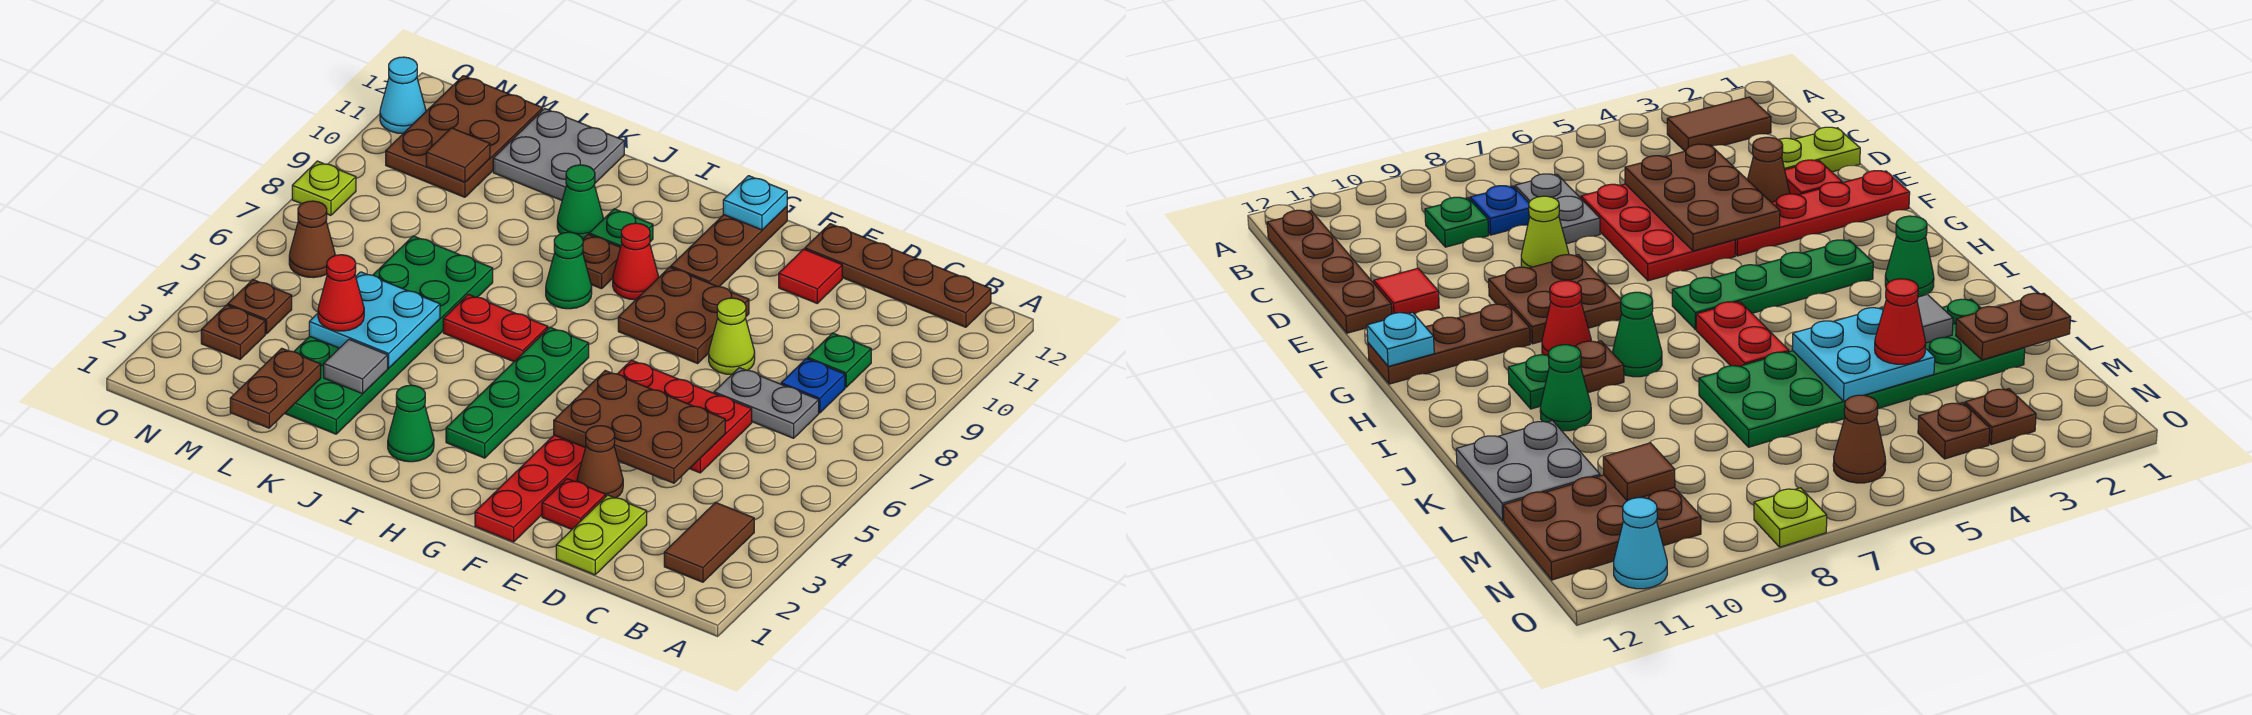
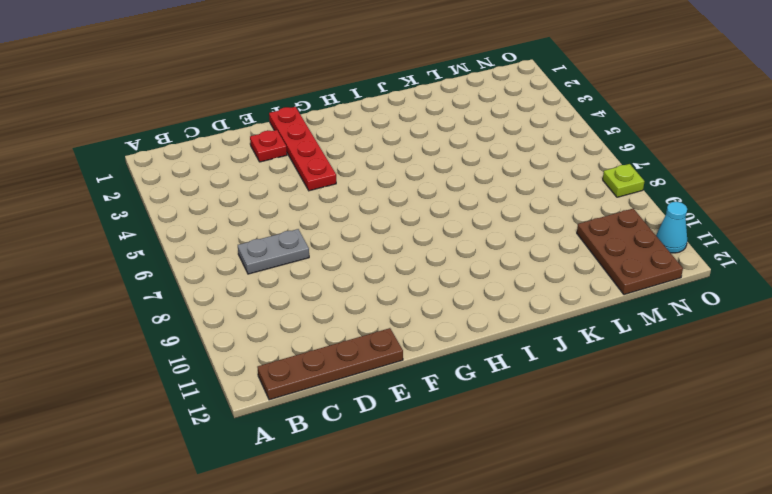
none -> brown tile B2:B3 level 1
none -> blue plate C8 level 1
none -> green plate C9 level 1
none -> lime plate D1:D2 level 1

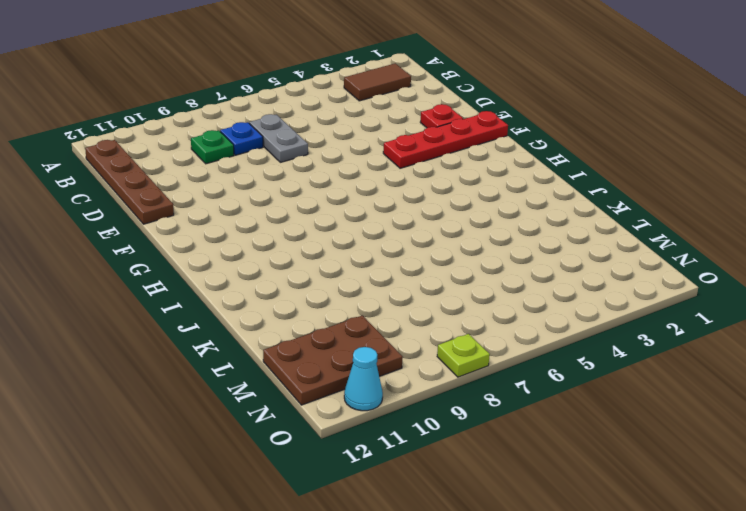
none -> lime plate D1:D2 level 1
none -> red plate D5:F6 level 1
none -> brown cone E3 level 1
none -> lime cone E8 level 1

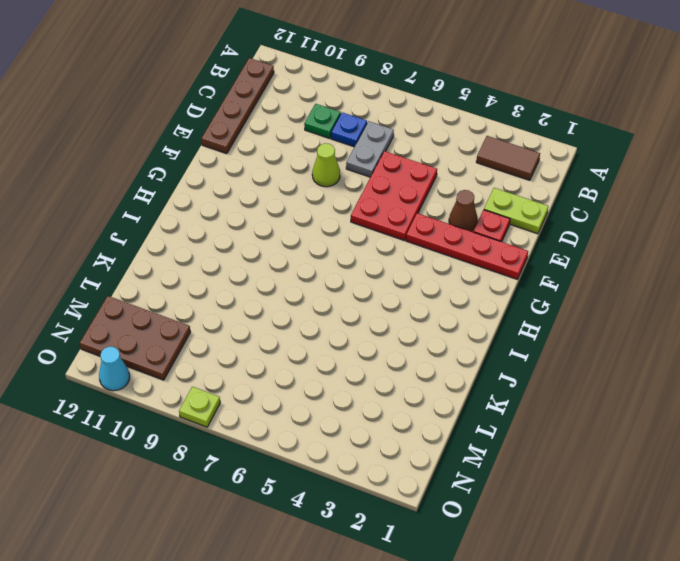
none -> red tile E11 level 1
none -> brown plate F8:G9 level 1
none -> brown plate G10:G12 level 1
none -> green plate H3:H6 level 1

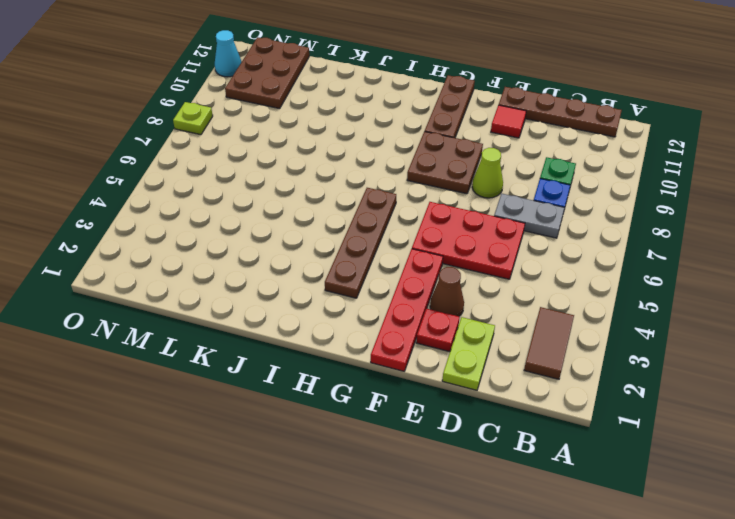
brown plate H3:H6 level 1 -> green plate H3:H6 level 1
none -> red cone H9 level 1
none -> green cone I2 level 1
none -> red plate I6:J6 level 1
none -> green cone I8 level 1

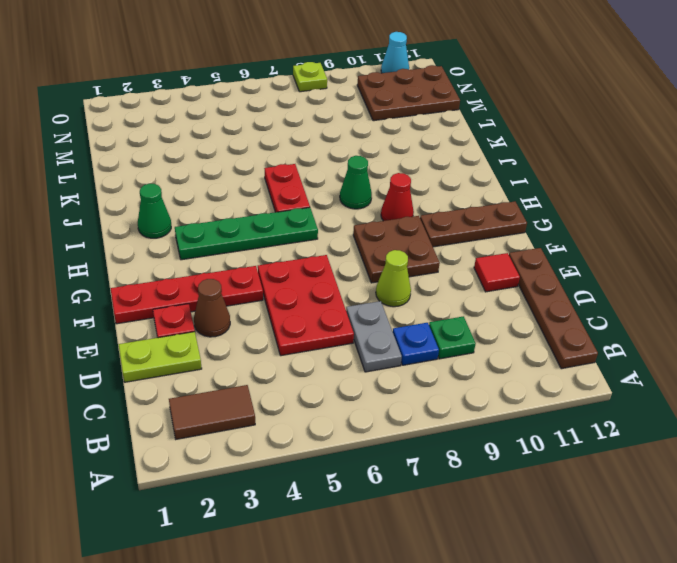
none -> brown plate I9 level 1
none -> green plate I10 level 1
none -> green cone J10 level 1
none -> green plate K2:L7 level 1

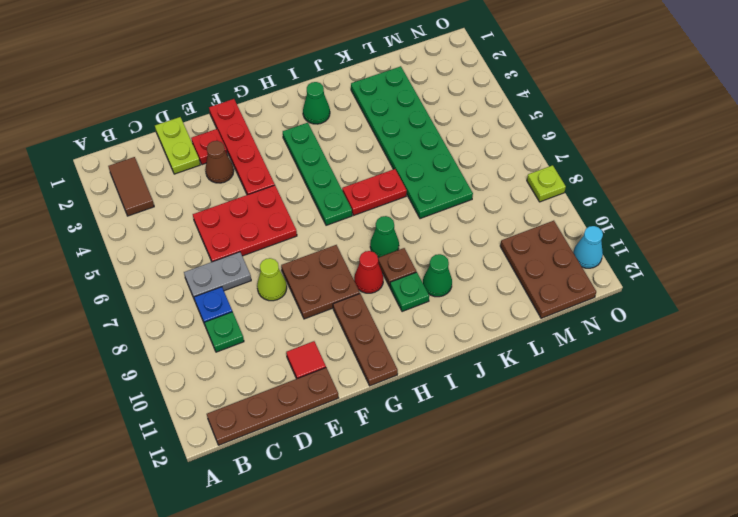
none -> grey plate K11:L12 level 1
none -> brown plate N3 level 1
none -> brown plate N4 level 1
none -> brown cone N6 level 1

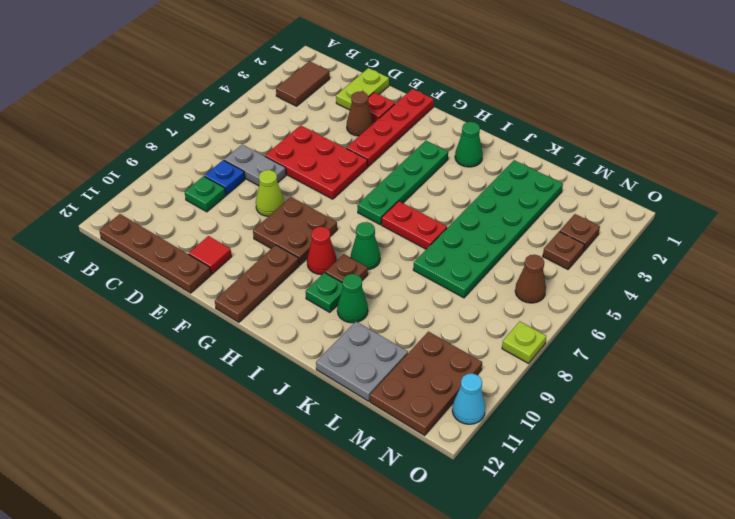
none -> brown plate D4:F5 level 2
none -> cyan plate G12 level 2
none -> grey tile K3 level 2
none -> cyan plate K4:L5 level 2

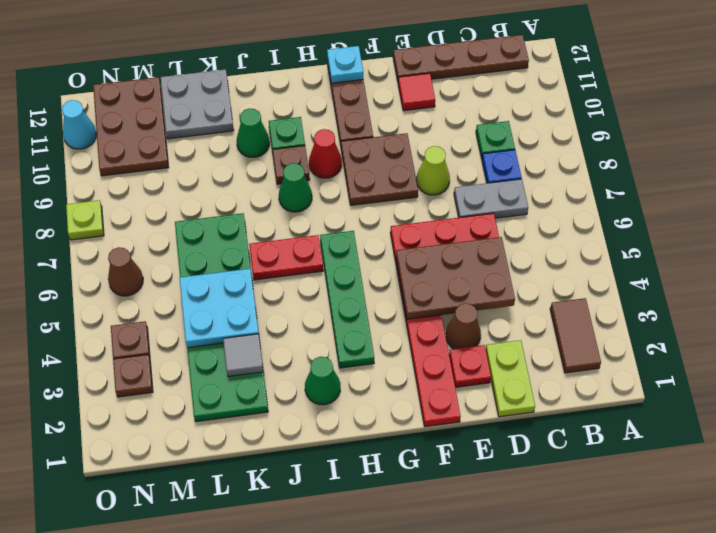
none -> brown plate L1:L2 level 2
none -> brown tile M10 level 2
none -> red cone L4 level 3

